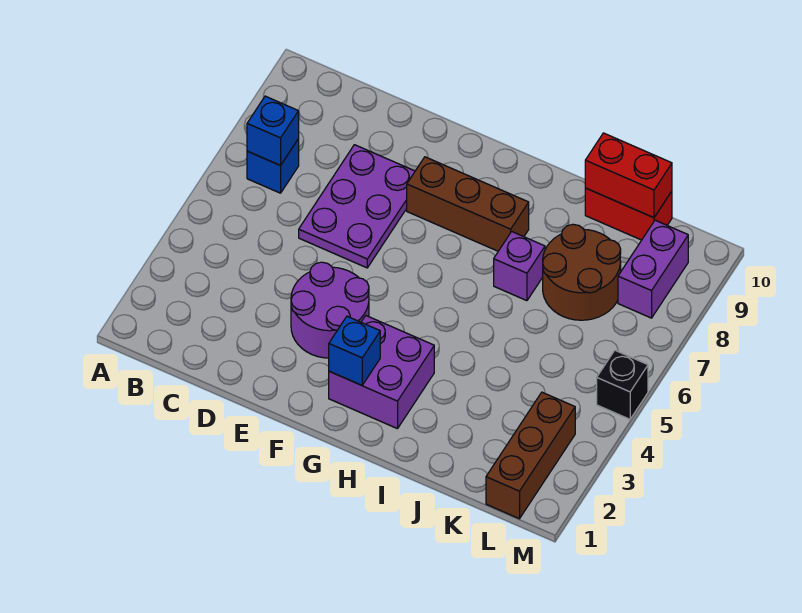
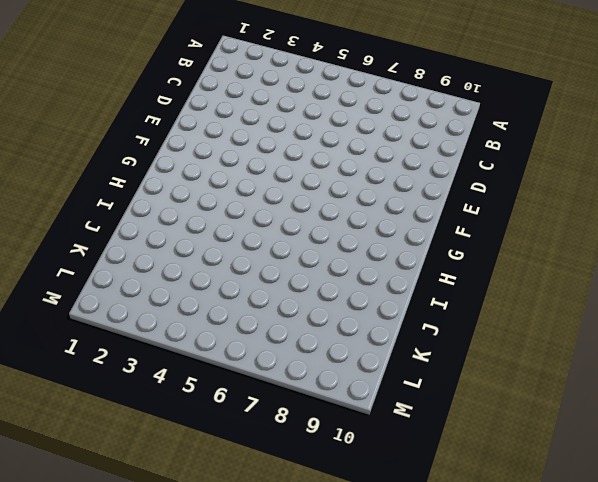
none -> blue brick B7 level 1
none -> purple plate D6:E8 level 1
none -> purple round brick E3:F4 level 1

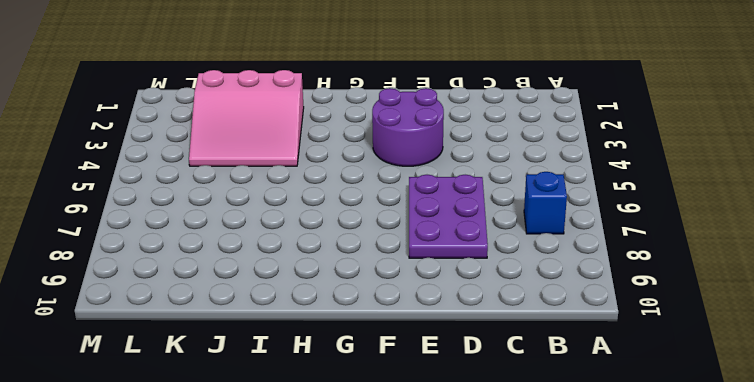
pink slope I2:K4 level 1 top 2 -> none
none -> brown brick F8:H8 level 1
none -> purple brick G2:H3 level 1
none -> purple brick I7 level 1

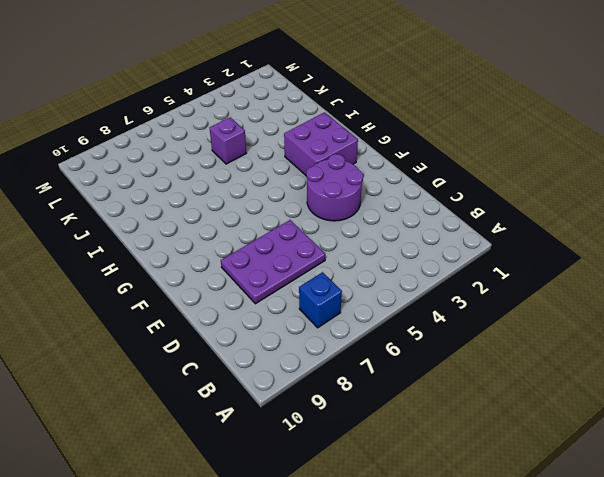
purple brick J5 level 1 -> purple brick I7 level 1
none -> brown brick F8:H8 level 1
none -> brown round brick J7:K8 level 1
none -> red brick J10:K10 level 1

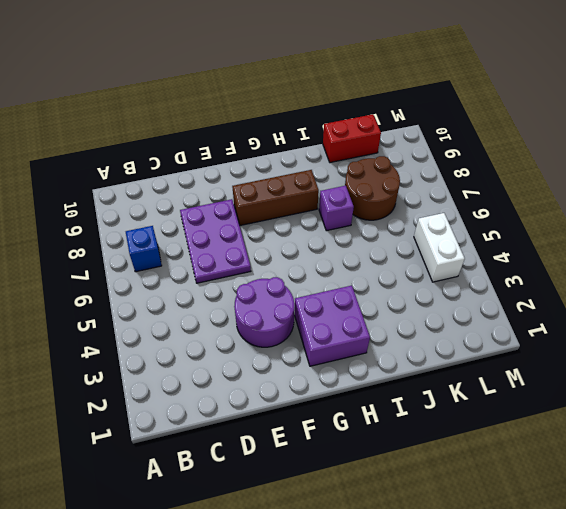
white brick L4:L5 level 1 -> none
none -> brown brick L1:L3 level 1
none -> purple brick L8:L9 level 1
none -> black brick M5 level 1

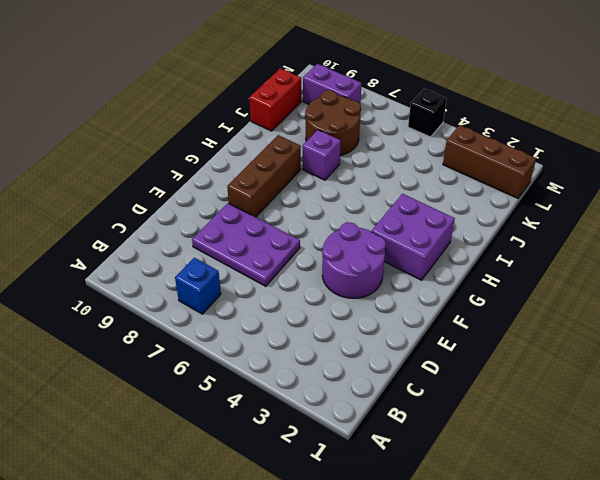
none -> blue brick B7 level 2
none -> blue brick G2 level 2
none -> red brick J10:K10 level 2

